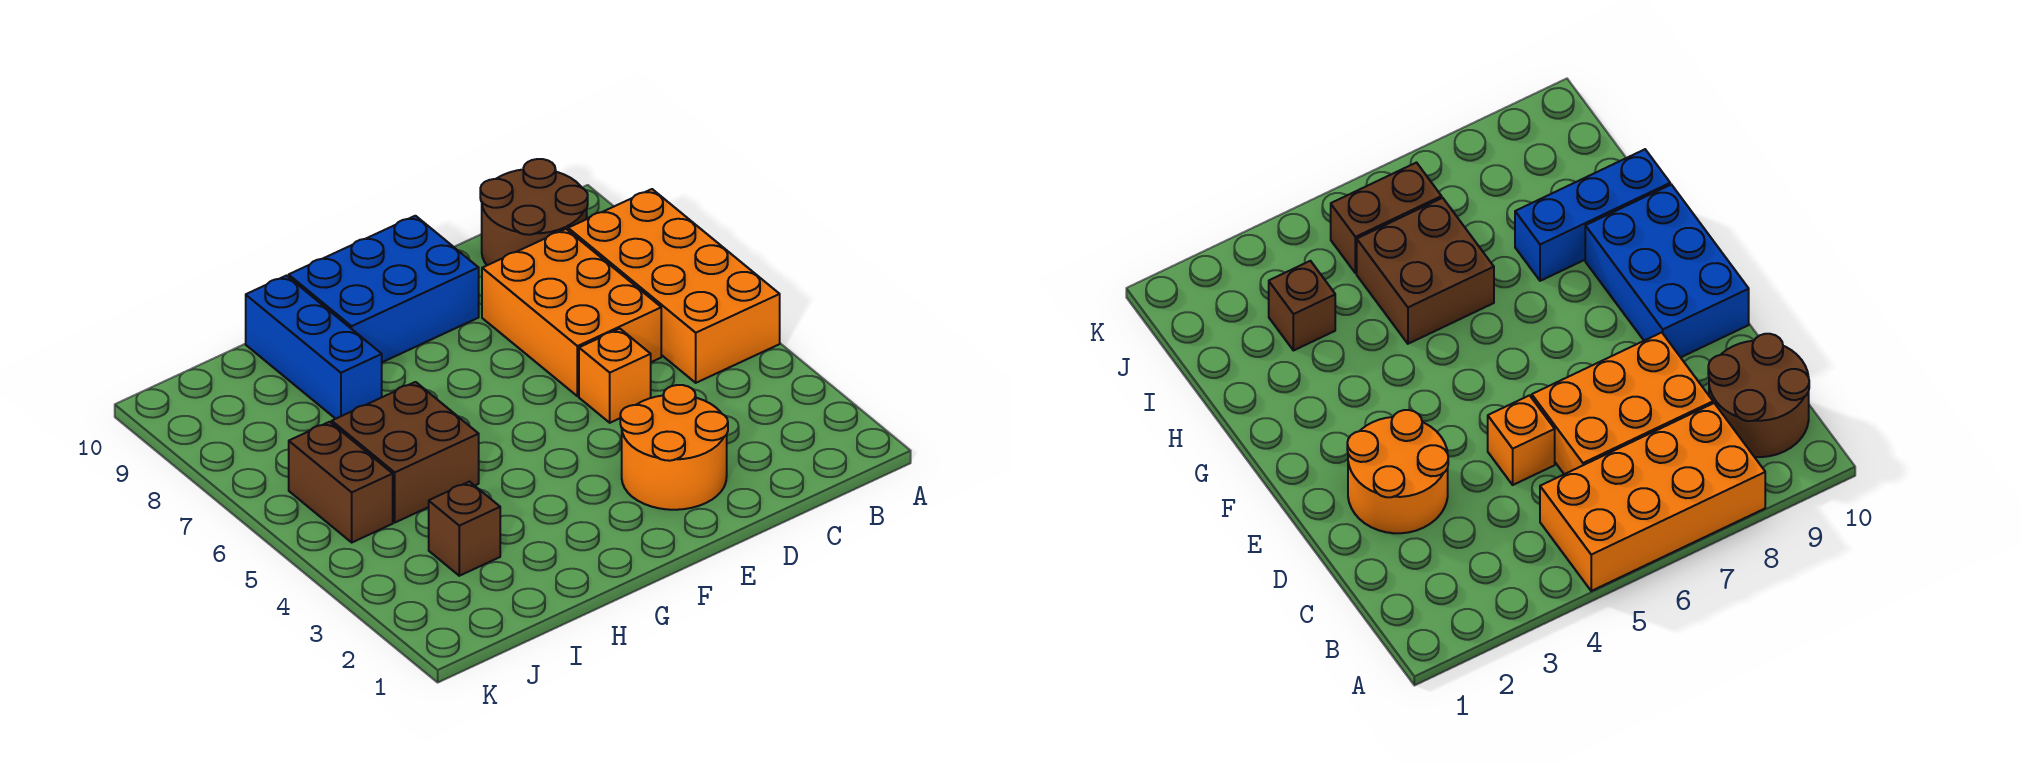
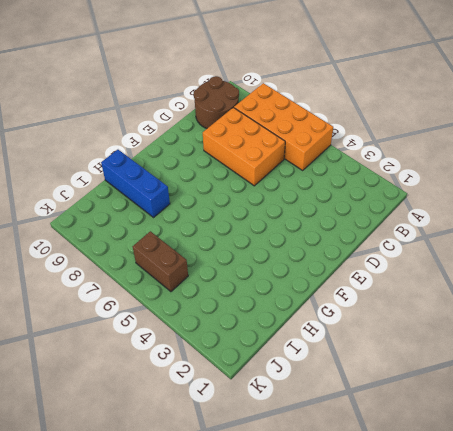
none -> orange round brick D2:E3 level 1
none -> orange brick D5 level 1

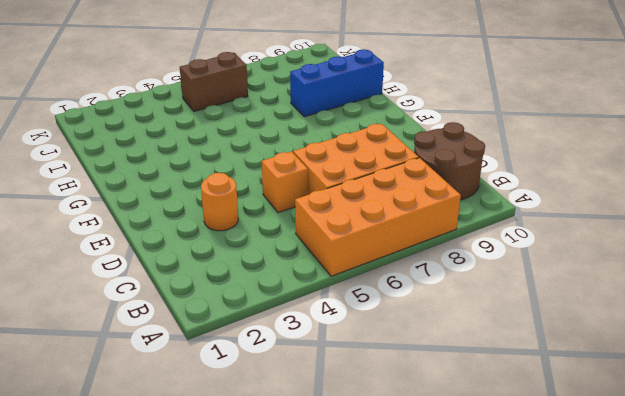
orange round brick D3 level 1 -> orange round brick D2:E3 level 1
none -> blue brick E9:G10 level 1
none -> brown brick H5:I6 level 1

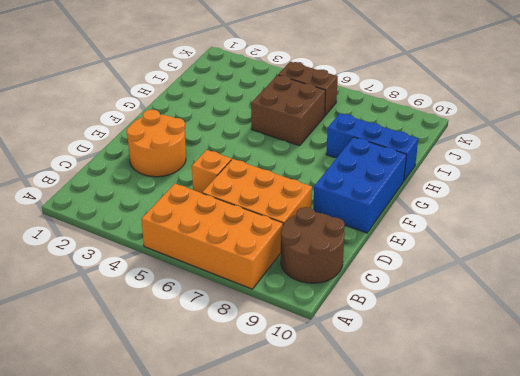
none -> brown brick I3 level 1

